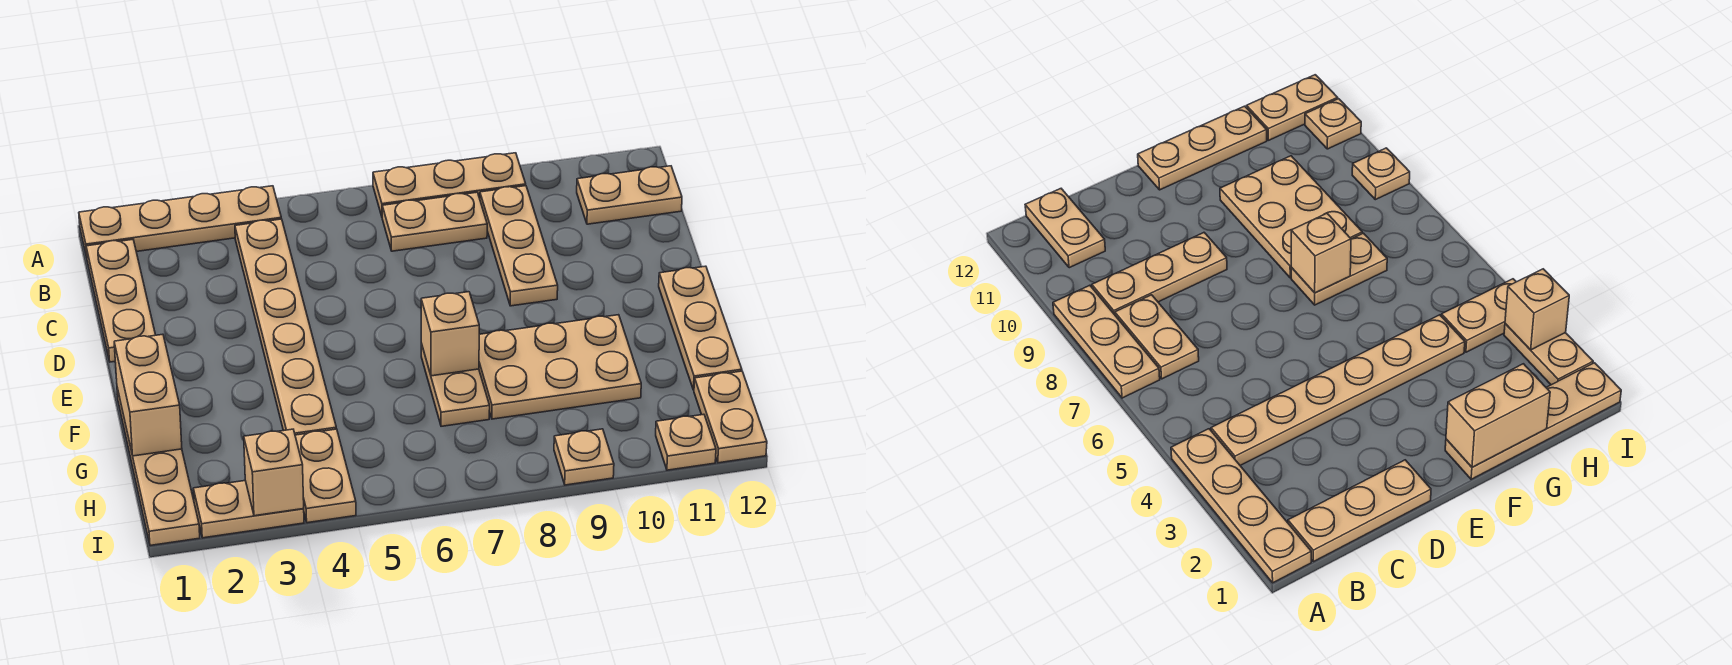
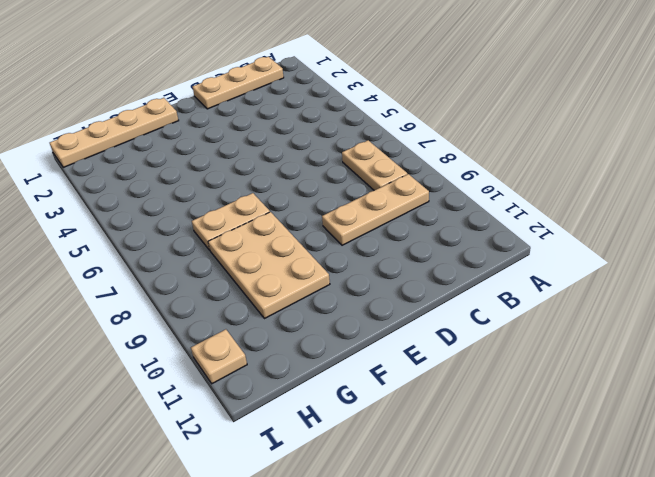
none -> tan plate A1:A4 level 1
none -> tan plate A7:A9 level 1
none -> tan plate B4:G4 level 1

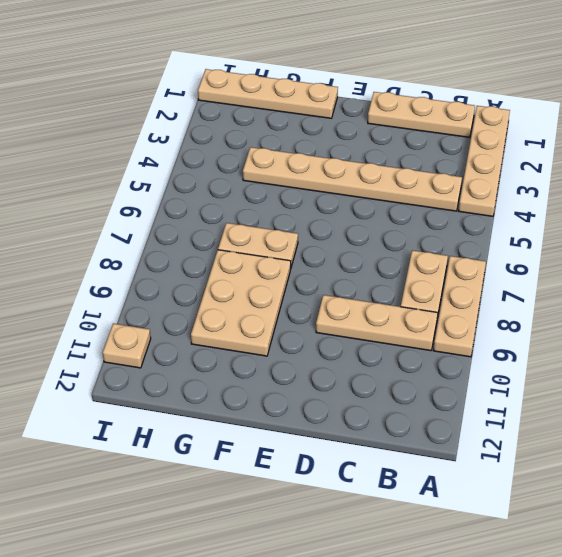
none -> tan plate B11:B12 level 1
none -> tan plate E12:G12 level 1
none -> tan plate H4:I4 level 1

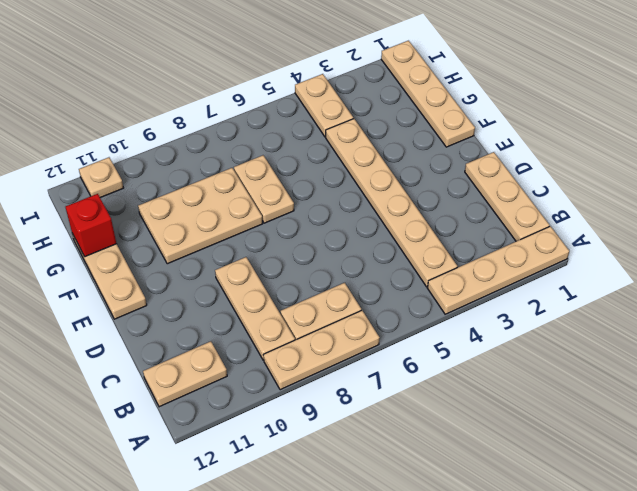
red brick G12 level 2 -> none
none -> tan plate H12:I12 level 1
none -> tan plate I2:I3 level 1
none -> tan plate I9 level 1

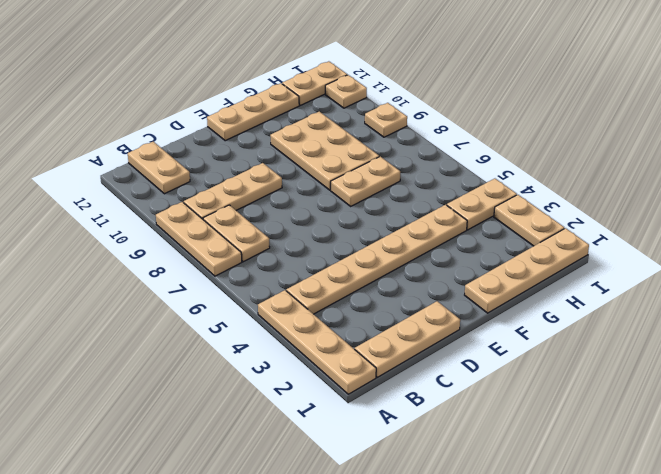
none -> tan brick F1:G1 level 2
none -> tan brick F7 level 2
none -> tan brick I3 level 2

